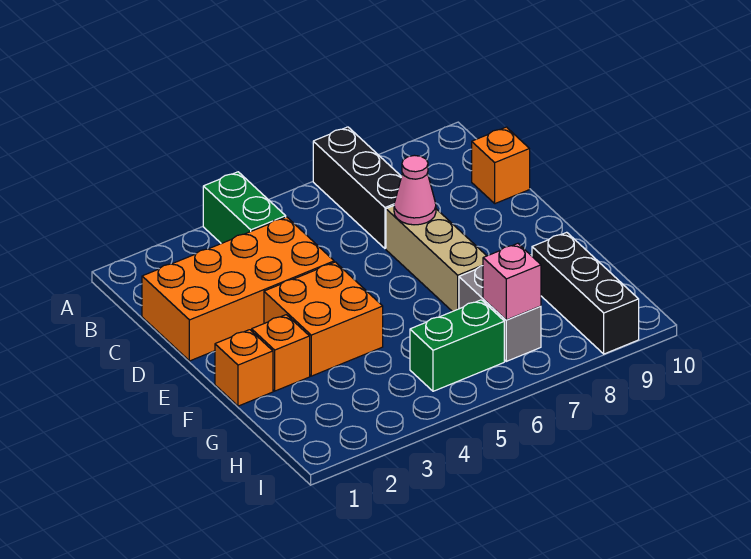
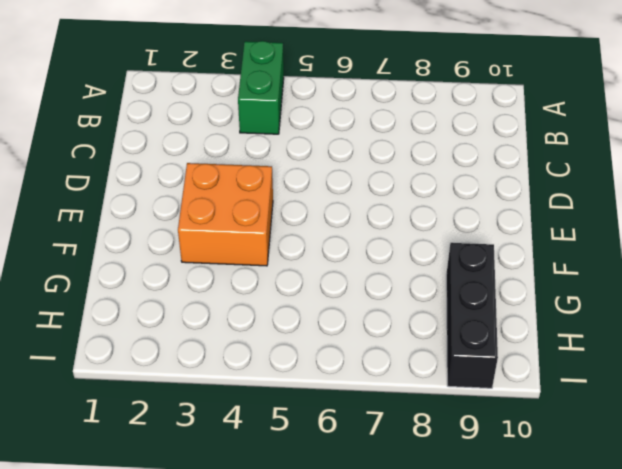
none -> black brick A7:C7 level 1
none -> orange brick C1:D4 level 1
none -> orange brick C10 level 1

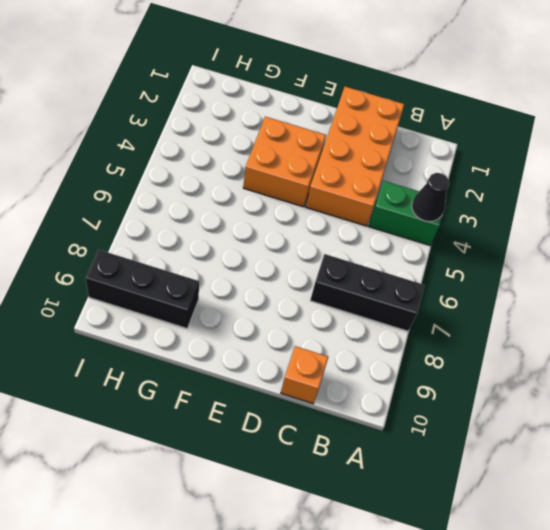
black cone A4 level 2 -> none
none -> tan brick D7:F7 level 1
none -> orange brick F1 level 1
none -> orange brick F2 level 1

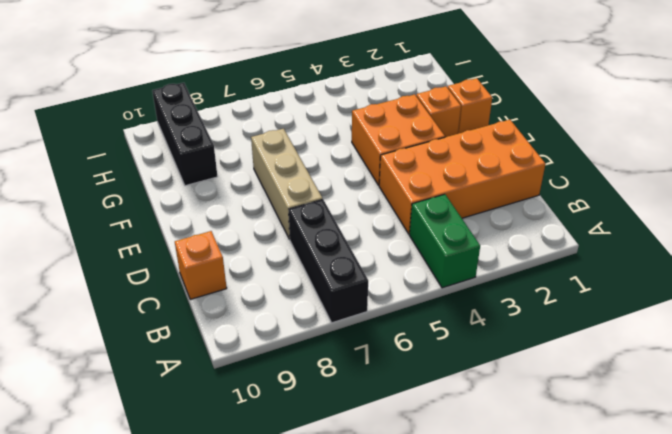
none -> grey brick G7:H7 level 1
none -> green brick H5:H6 level 1
none -> pink cone D7 level 2

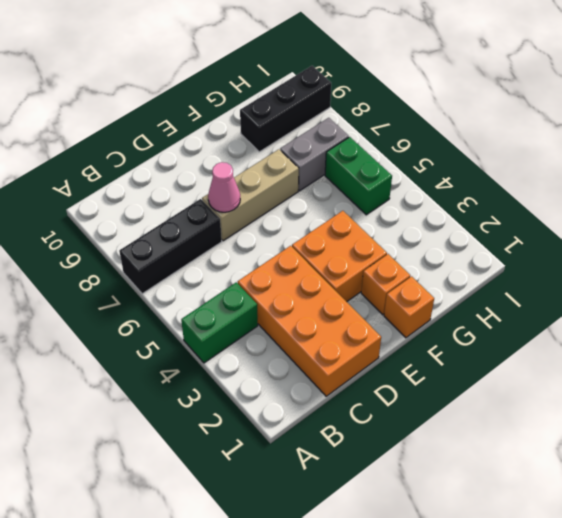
none -> orange brick C10 level 1
none -> pink brick H7 level 2

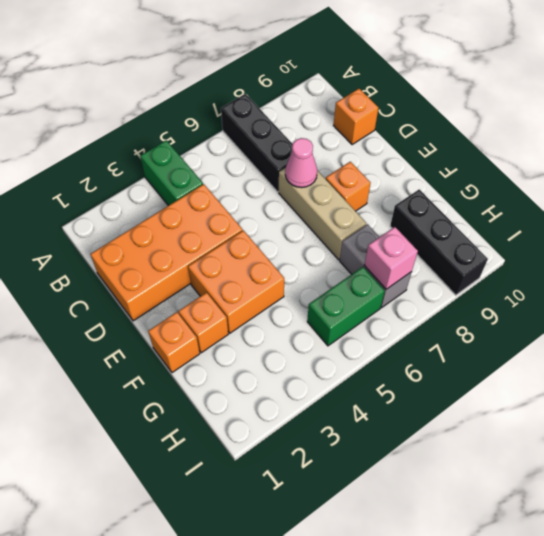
orange brick E8 level 1 -> none

